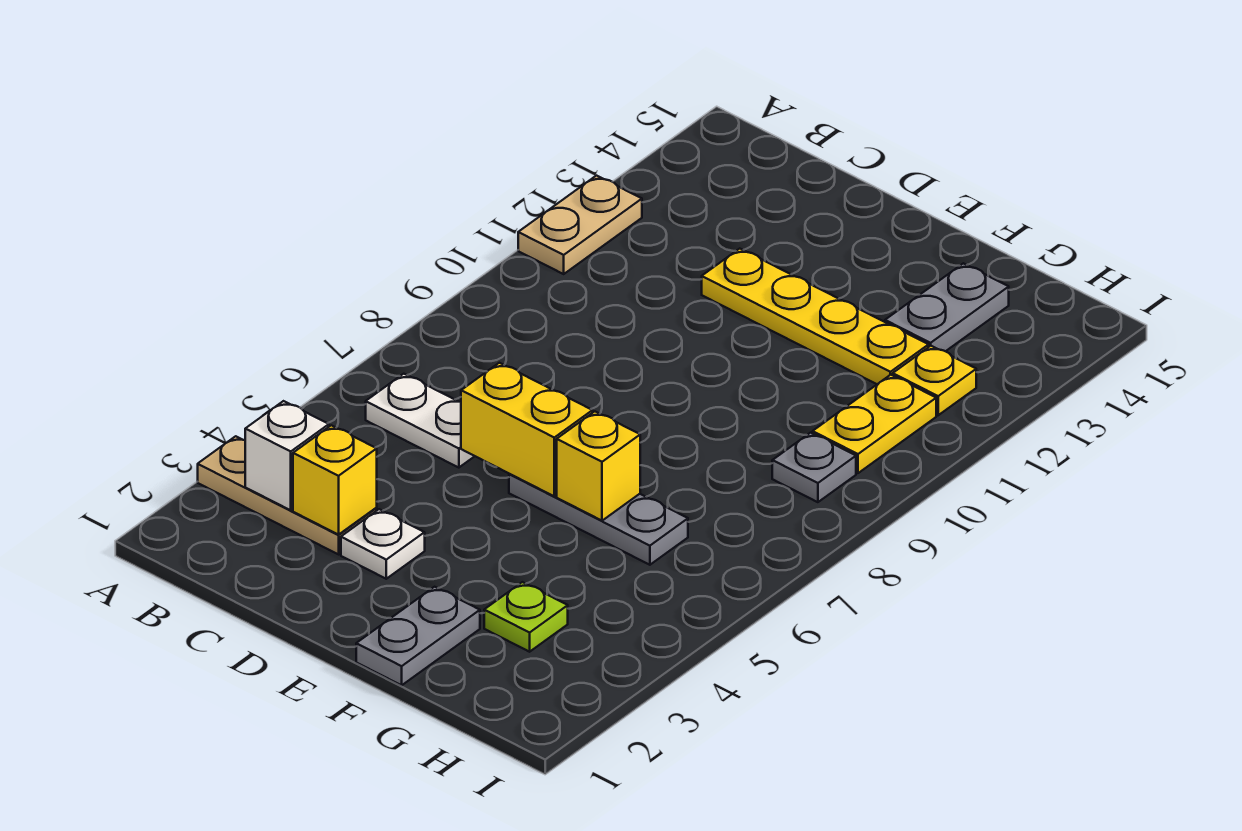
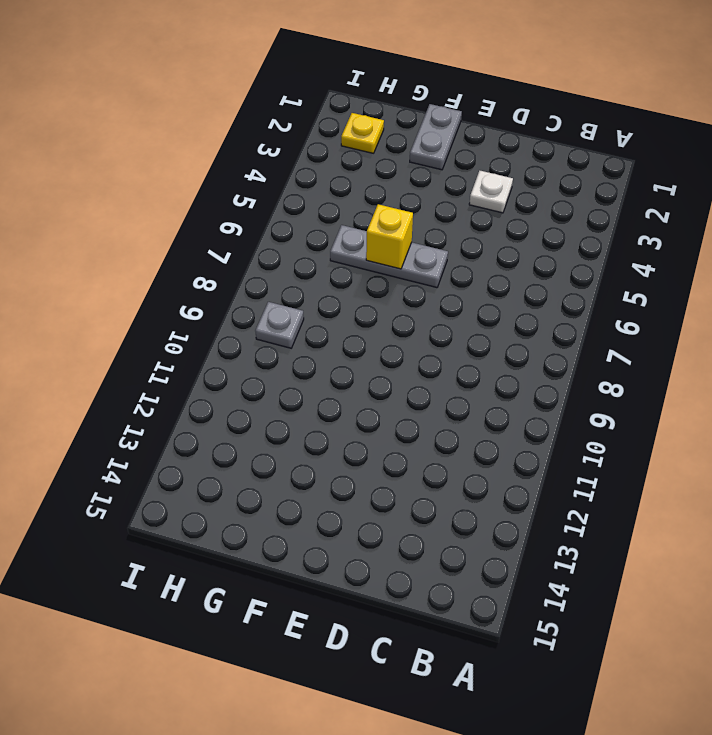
yellow plate H2 level 1 -> yellow plate H12 level 1
none -> tan plate A3:C3 level 1
none -> tan plate A11:A12 level 1
none -> white plate B6:C6 level 1

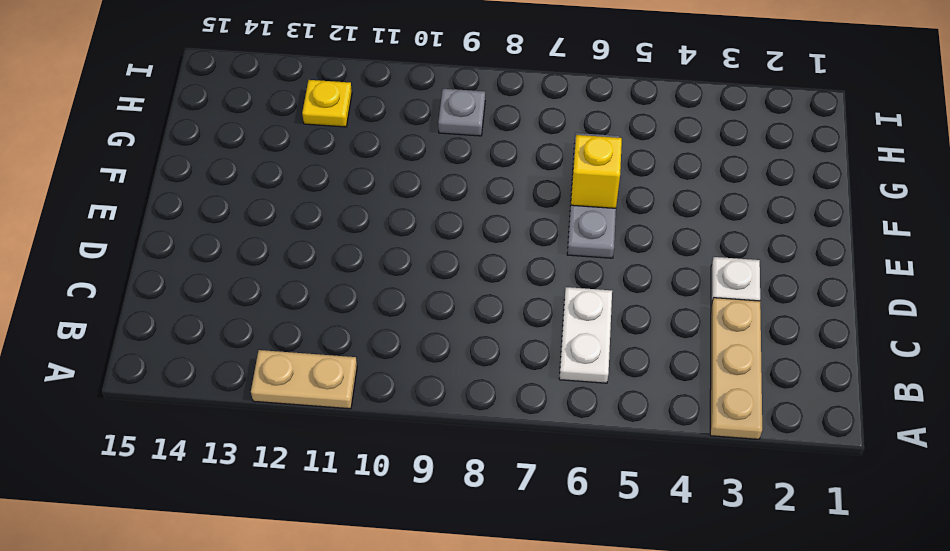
none -> yellow plate D12:G12 level 1
none -> grey plate F1:F2 level 1
none -> lime plate G3 level 1

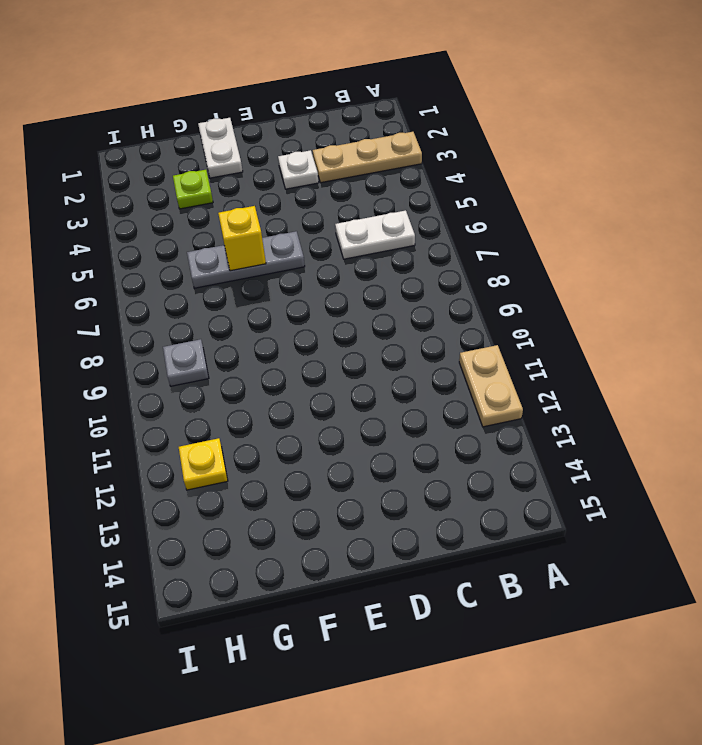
white plate F1:F2 level 1 -> grey plate F1:F2 level 1
none -> yellow plate D12:G12 level 1
none -> grey plate G13:G14 level 1
none -> yellow plate H10:H11 level 1

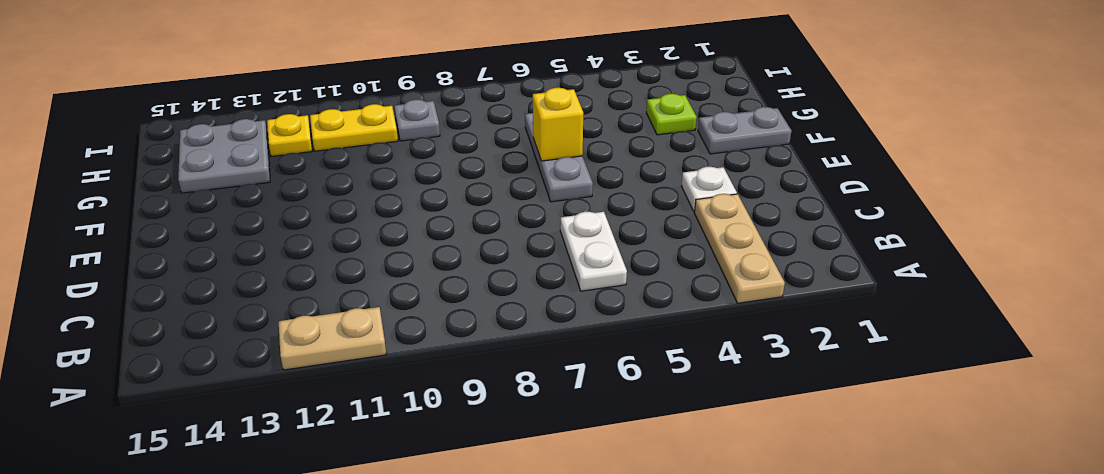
grey plate G13:H14 level 1 -> grey plate G13:G14 level 1
none -> yellow plate D12:G12 level 1
none -> white brick B3 level 2
none -> yellow brick C3 level 2

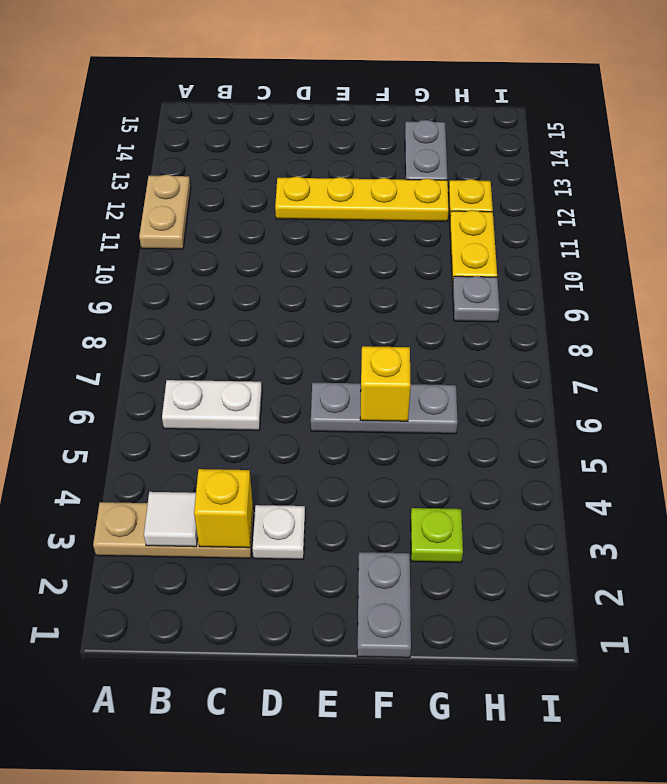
white tile B3 level 2 -> white brick B3 level 2
none -> yellow brick D6:E6 level 2

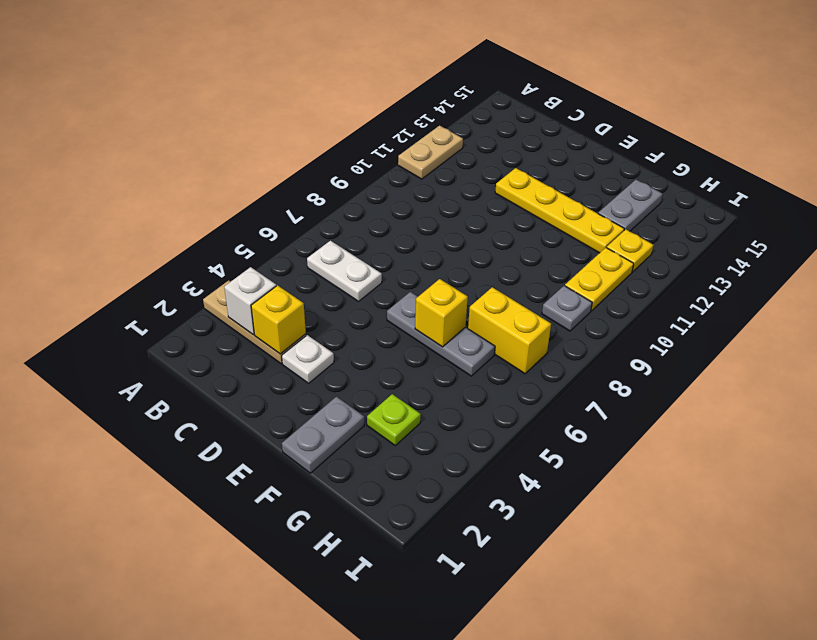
yellow brick G7:H7 level 1 -> yellow brick D6:E6 level 2

